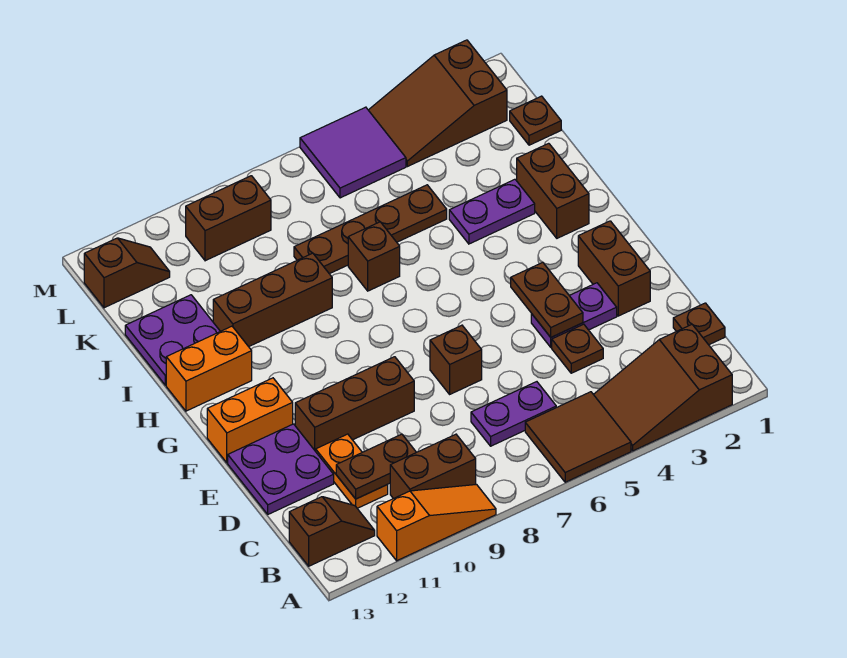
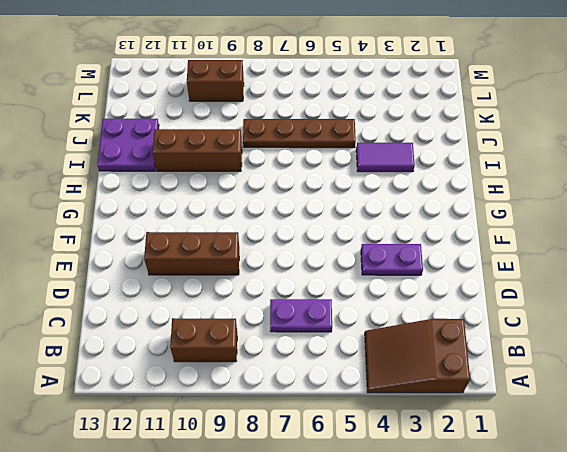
purple tile I3:I4 level 1 -> purple plate I3:I4 level 1
none -> brown tile A5:B6 level 1
none -> orange slope A9:A11 level 1 top 11
none -> brown slope B12:B13 level 1 top 13

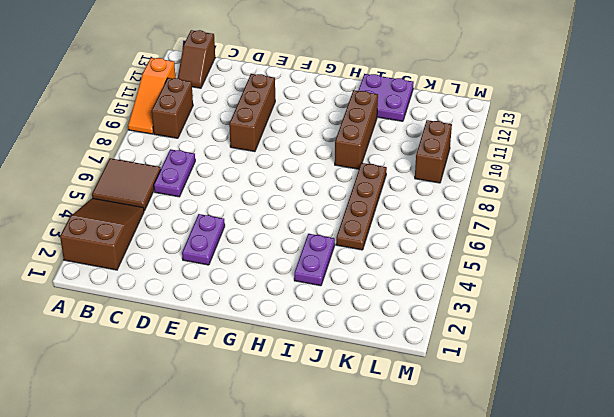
none -> brown plate C1 level 1
none -> orange plate C11:D11 level 1
none -> brown plate D4 level 1

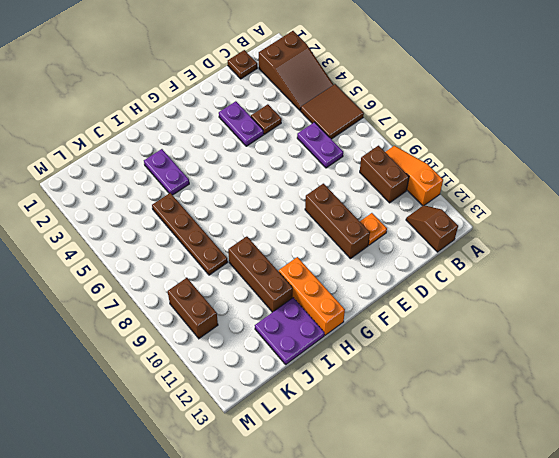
orange plate D11 level 1 -> orange plate C11:D11 level 1
orange brick H11:H13 level 1 -> orange brick H12:H13 level 1
none -> purple plate D12:E13 level 1
none -> brown brick E2:F2 level 1
none -> brown brick E7 level 1

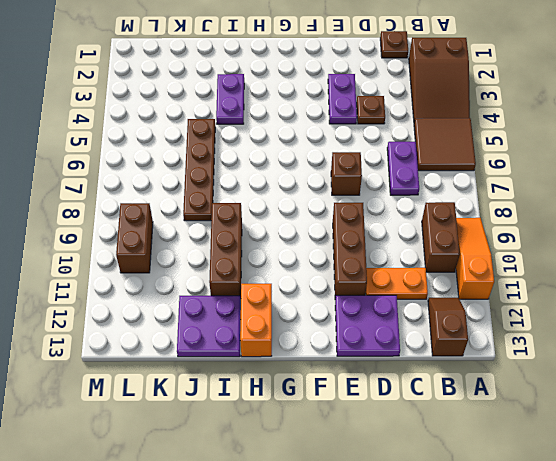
none -> brown brick E2:F2 level 1
none -> orange brick F12:F13 level 1
none -> brown brick H2:I2 level 1

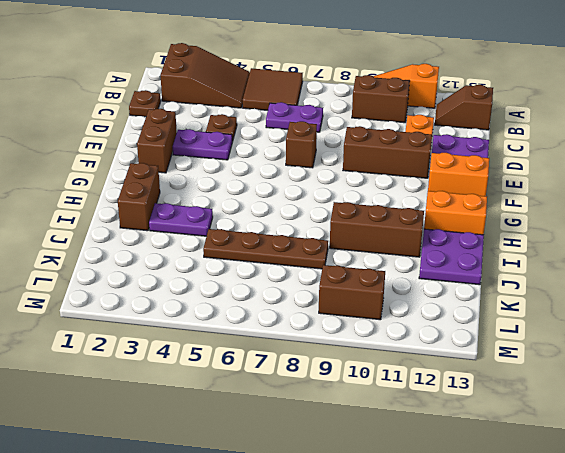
none -> brown brick I7 level 1
none -> brown plate K1 level 1
none -> brown slope L2:M4 level 1 top 2

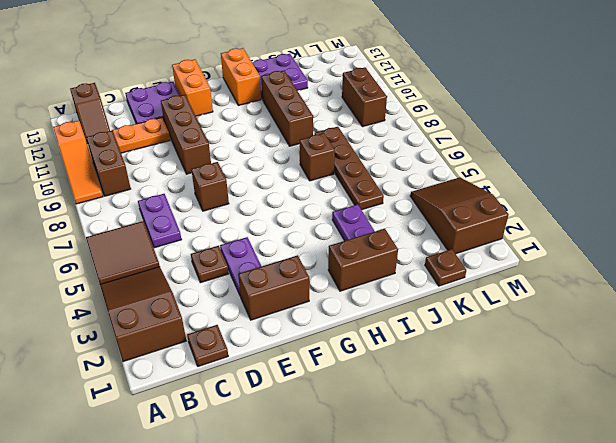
none -> purple tile L5:M6 level 1
none -> brown slope L12:L13 level 1 top 13
none -> brown plate C10:C11 level 2

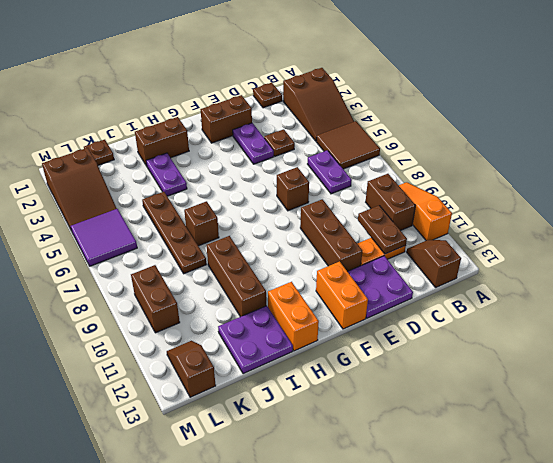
none -> brown plate E4:F4 level 2

